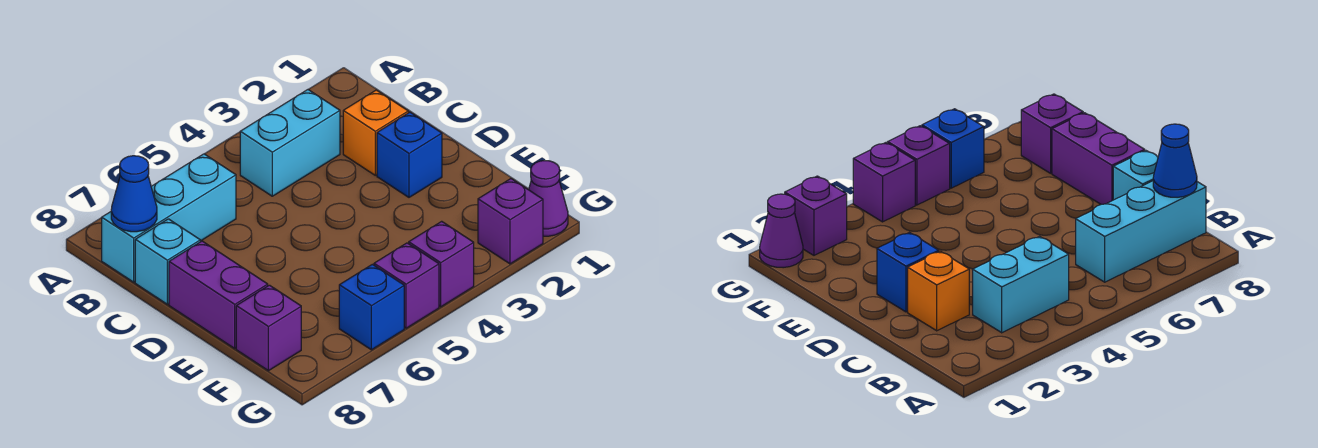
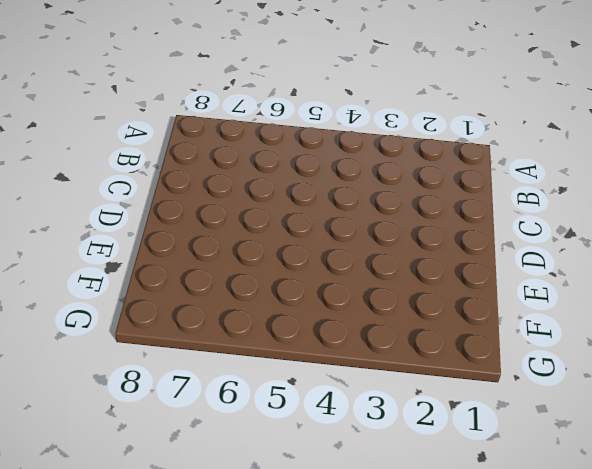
none -> cyan brick B3:B4 level 1
none -> cyan brick B6:B8 level 1
none -> orange brick C2 level 1

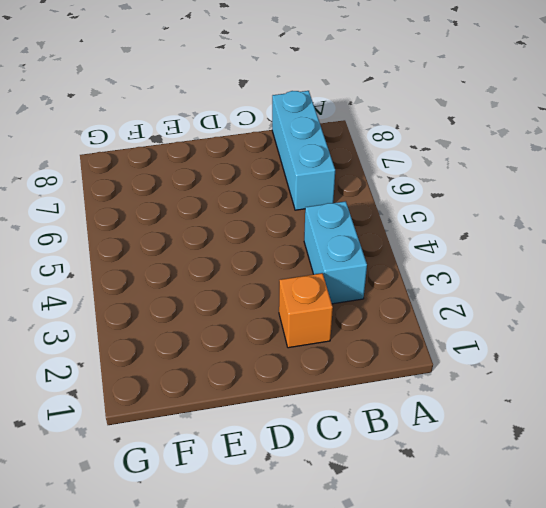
none -> cyan brick C8 level 1
none -> blue brick D2 level 1
none -> purple brick D8:E8 level 1

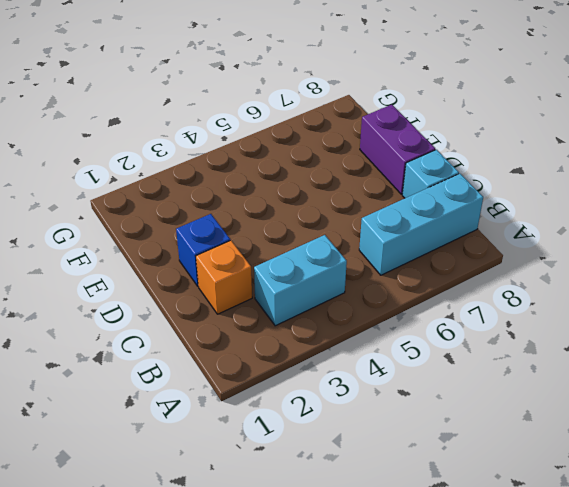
none -> purple brick F8 level 1
none -> purple cone G1 level 1
none -> purple brick G2 level 1

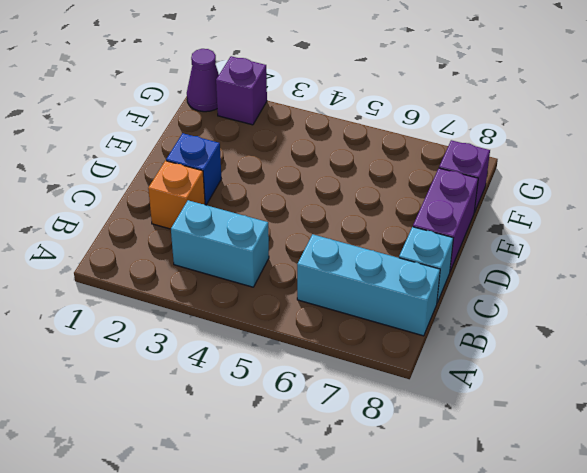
none -> purple brick G4 level 1
none -> purple brick G5 level 1
none -> blue brick G6 level 1

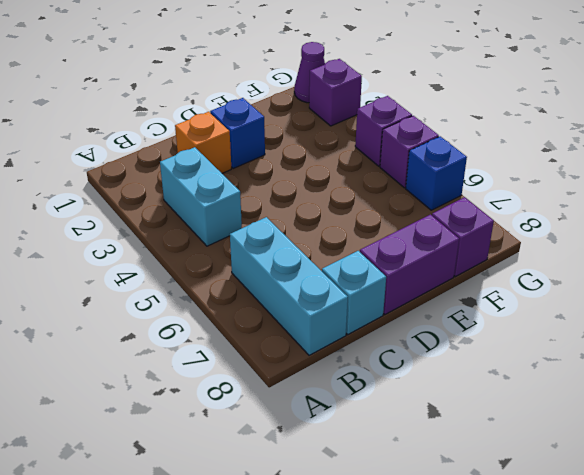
none -> blue cone B8 level 2

